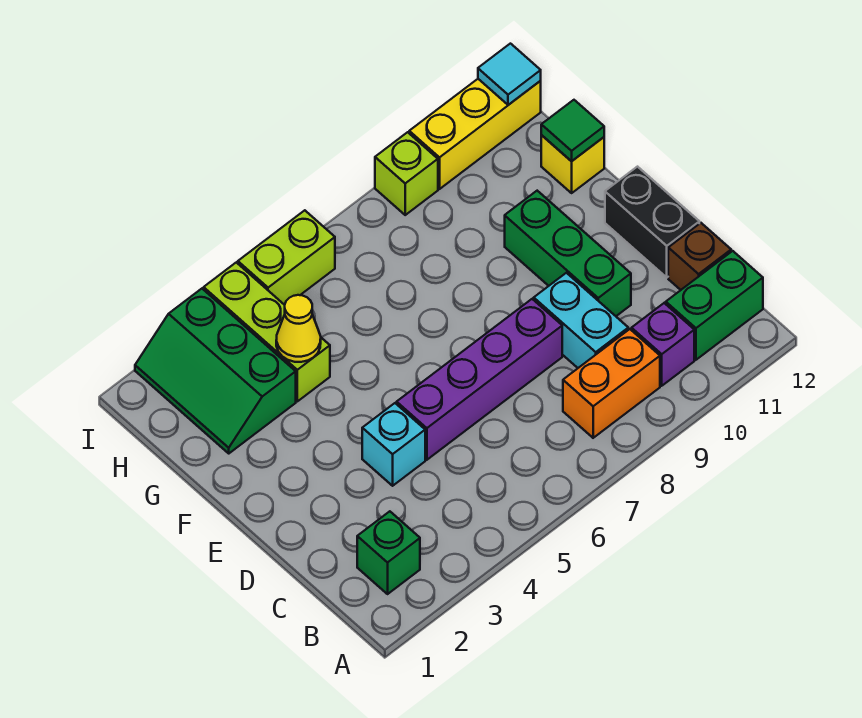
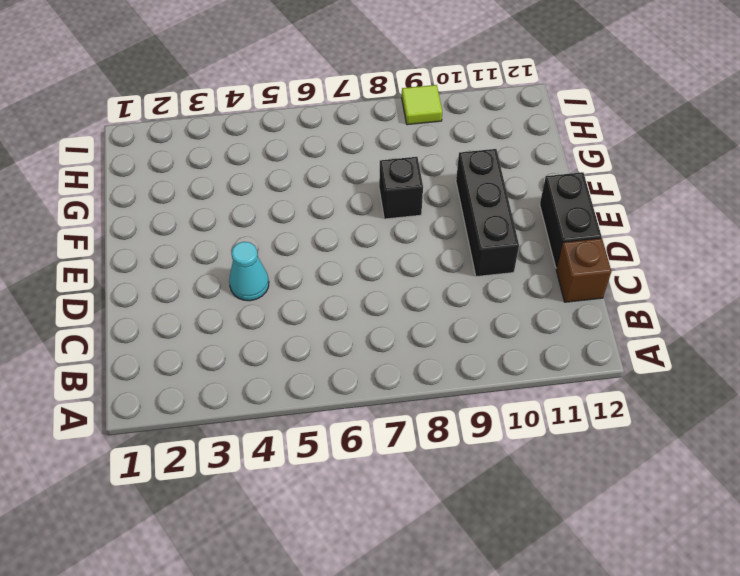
cyan cone D4 level 1 -> cyan brick D4 level 1
black brick D10:F10 level 1 -> green brick D10:F10 level 1
black brick F8 level 1 -> none
lime tile I9 level 1 -> lime brick I9 level 1
none -> green brick B2 level 1
none -> orange brick B8:B9 level 1
none -> purple brick B10 level 1

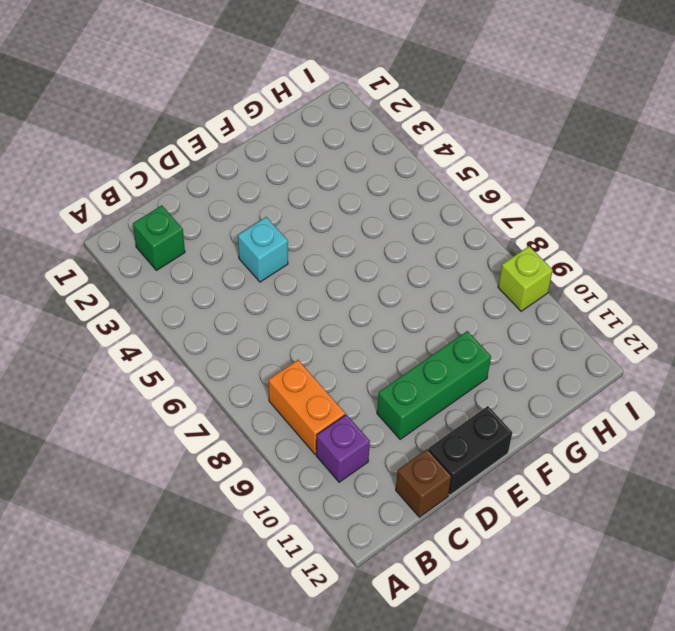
none -> green brick B11:B12 level 1
none -> cyan brick C9:D9 level 1
none -> purple brick D5:D8 level 1

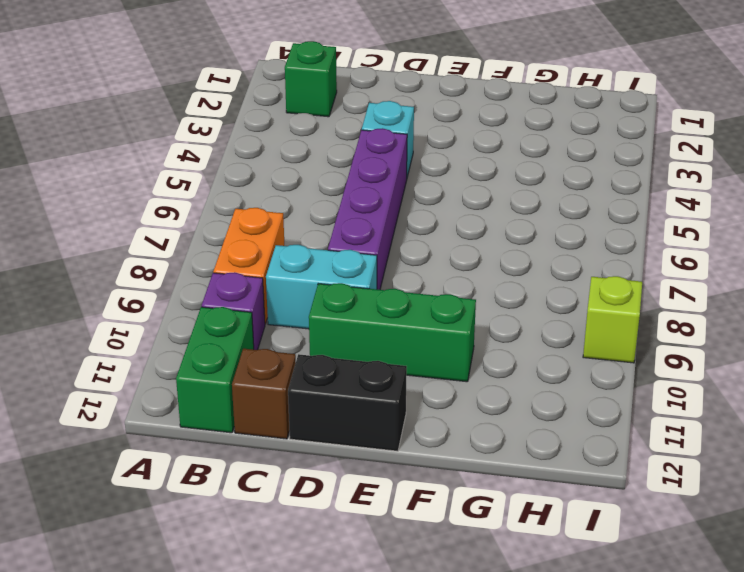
none -> green slope G2:I3 level 1 top 3
none -> lime brick G4:I4 level 1
none -> yellow brick G12 level 1

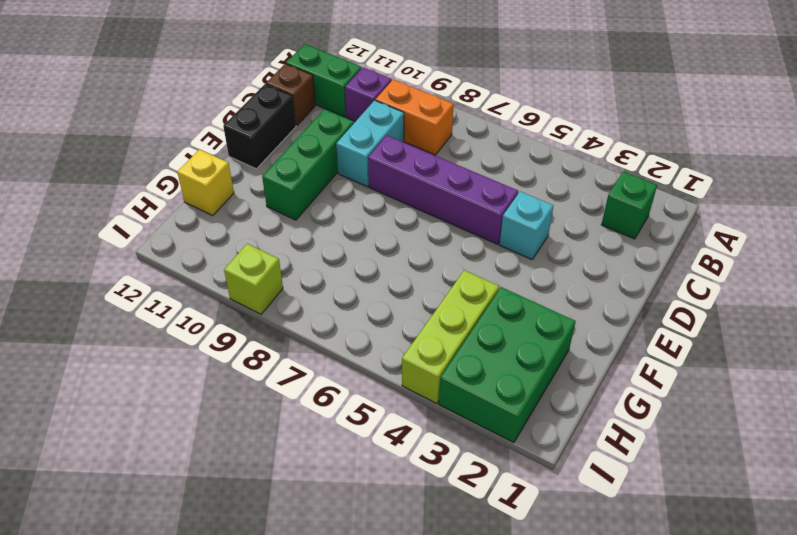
green brick G2:I3 level 1 -> green slope G2:I3 level 1 top 3
none -> lime brick I5:I6 level 1
none -> yellow brick I10:I12 level 1
none -> yellow cone G4 level 2

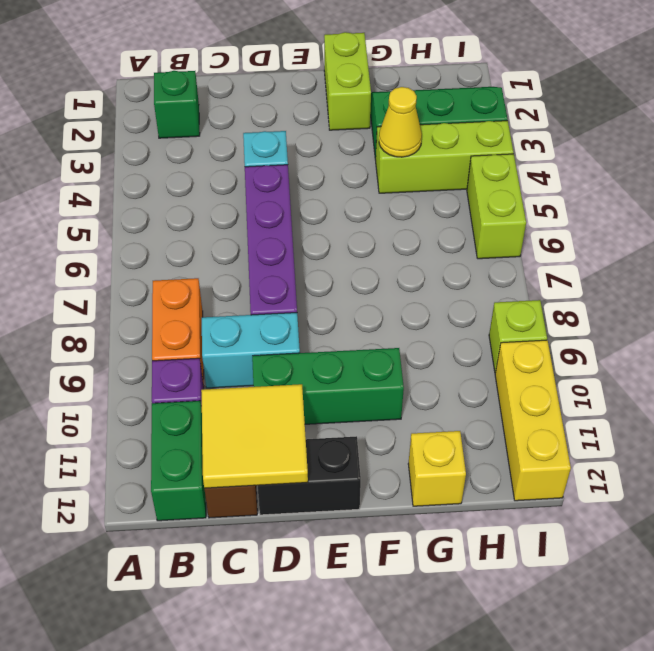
yellow tile C11:D12 level 2 -> none
lime brick F1:F2 level 1 -> none
none -> green tile G12 level 2
none -> cyan tile I12 level 2

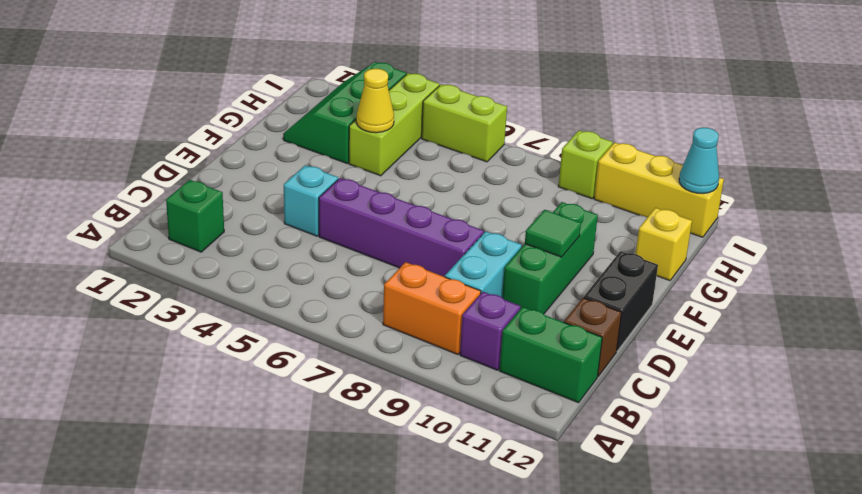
green tile E10 level 2 -> green tile G12 level 2
cyan cone I12 level 2 -> cyan tile I12 level 2

